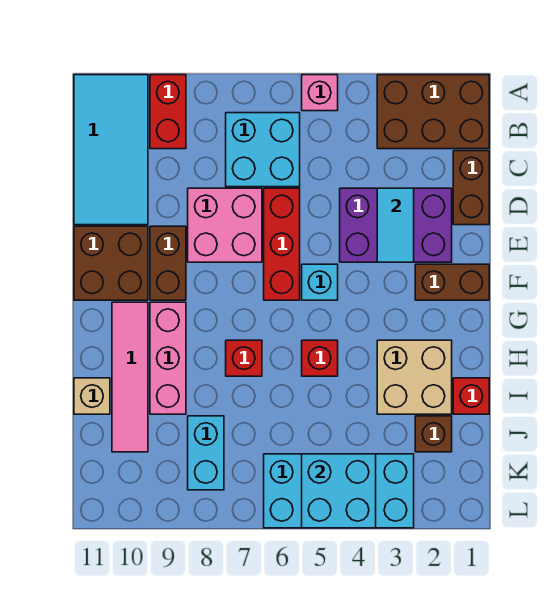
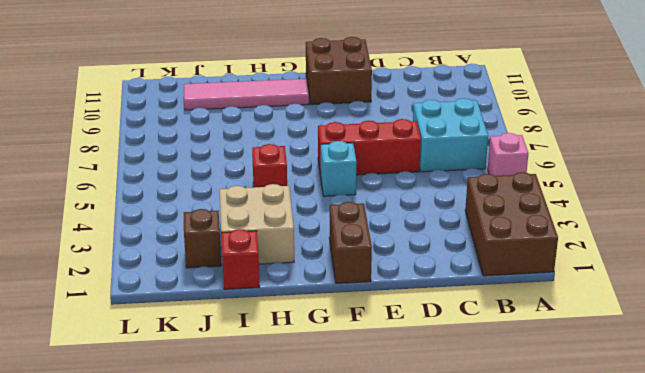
none -> red brick A9:B9 level 1
none -> cyan tile A10:D11 level 1
none -> brown brick C1:D1 level 1

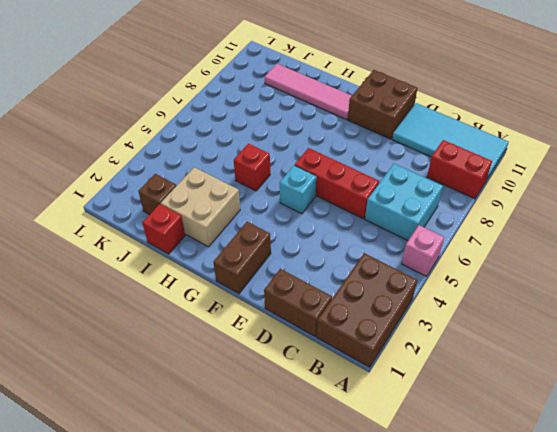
none -> purple brick D2:E4 level 1
none -> pink brick D7:E8 level 1
none -> brown brick E9:F9 level 1

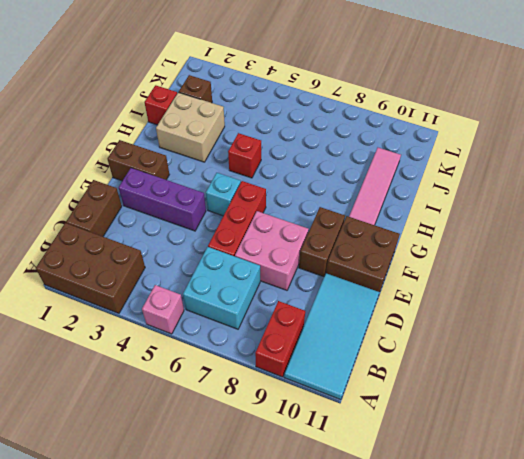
purple brick E2:E4 level 1 -> purple brick D2:E4 level 1
none -> pink brick G9:I9 level 1
none -> red brick H7 level 1
none -> tan brick I11 level 1

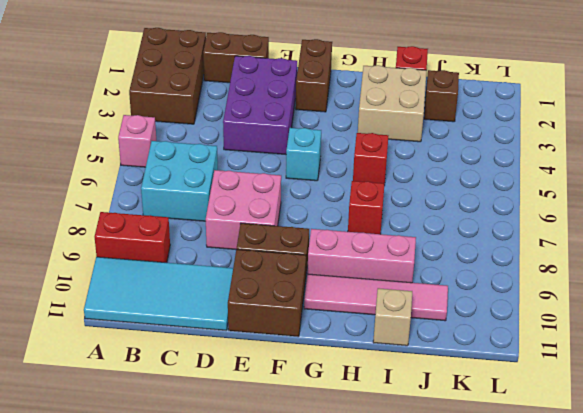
none -> red brick D6:F6 level 1
none -> cyan brick J8:K8 level 1
none -> cyan brick K3:L6 level 1

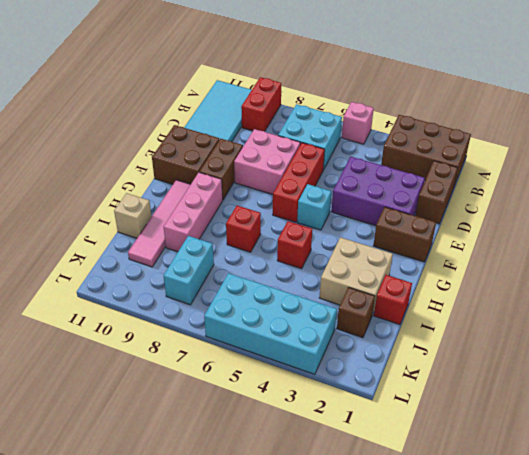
none -> cyan tile D3:E3 level 2
none -> cyan brick K4:L5 level 2

